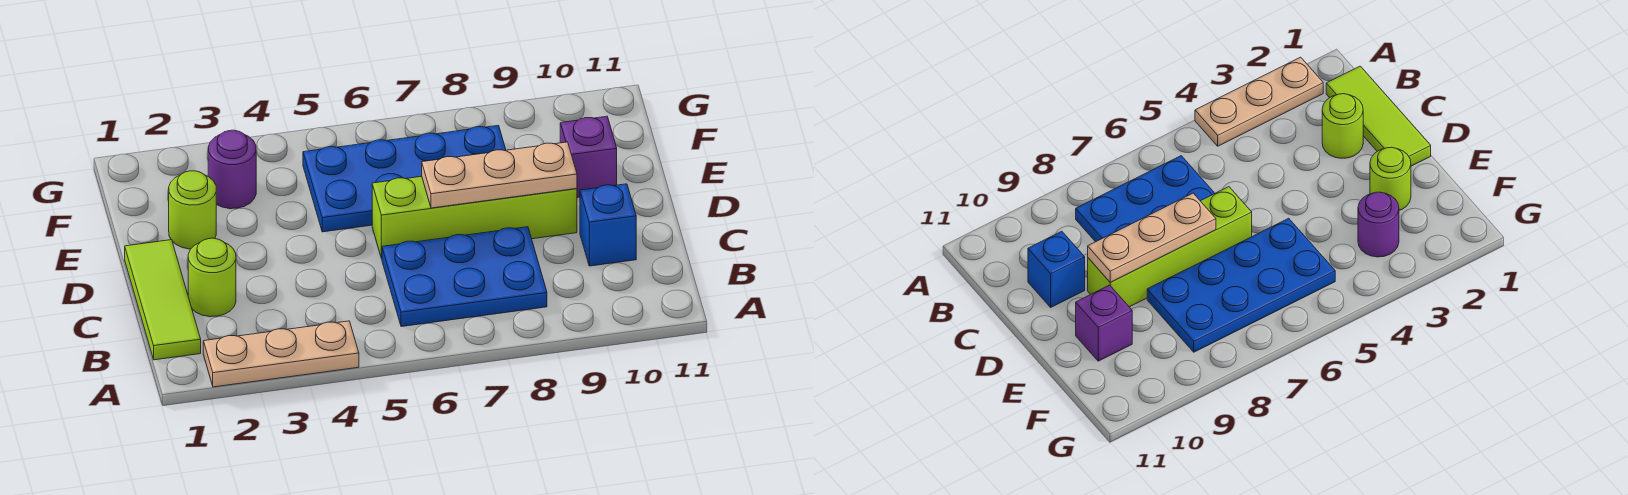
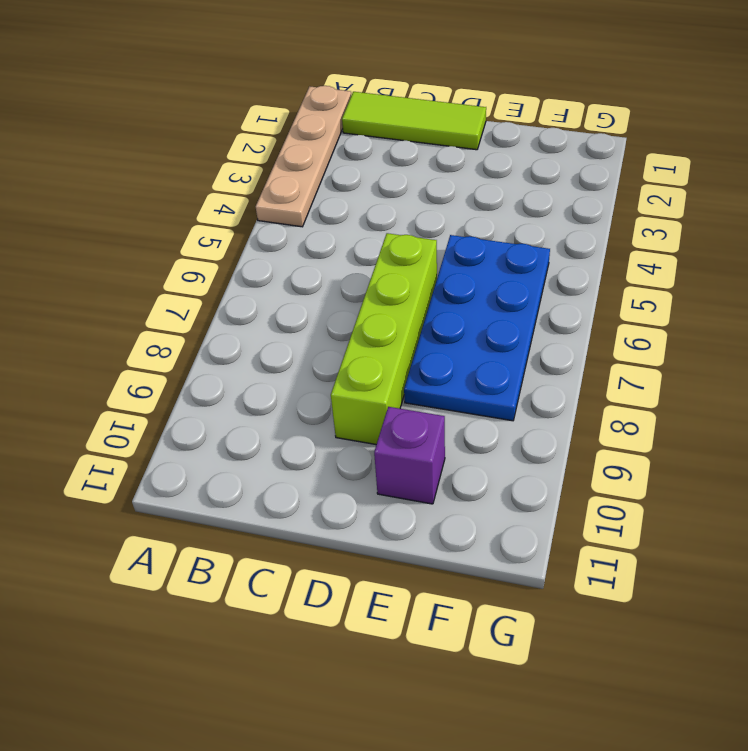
tan plate A1:A4 level 1 -> tan plate A2:A4 level 1
none -> blue plate B6:C8 level 1
none -> lime round brick C2 level 1

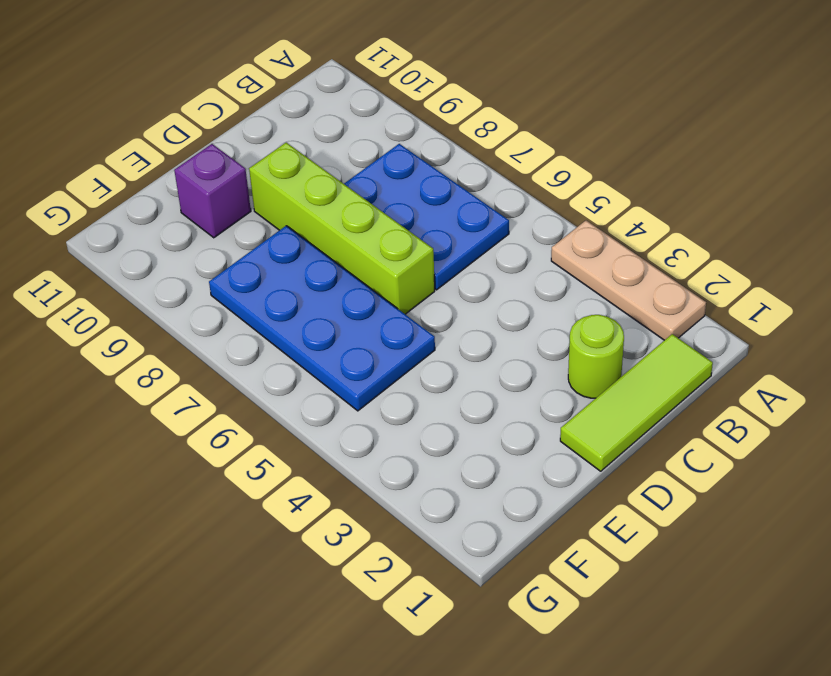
none -> blue brick C10 level 1
none -> lime round brick E2 level 1

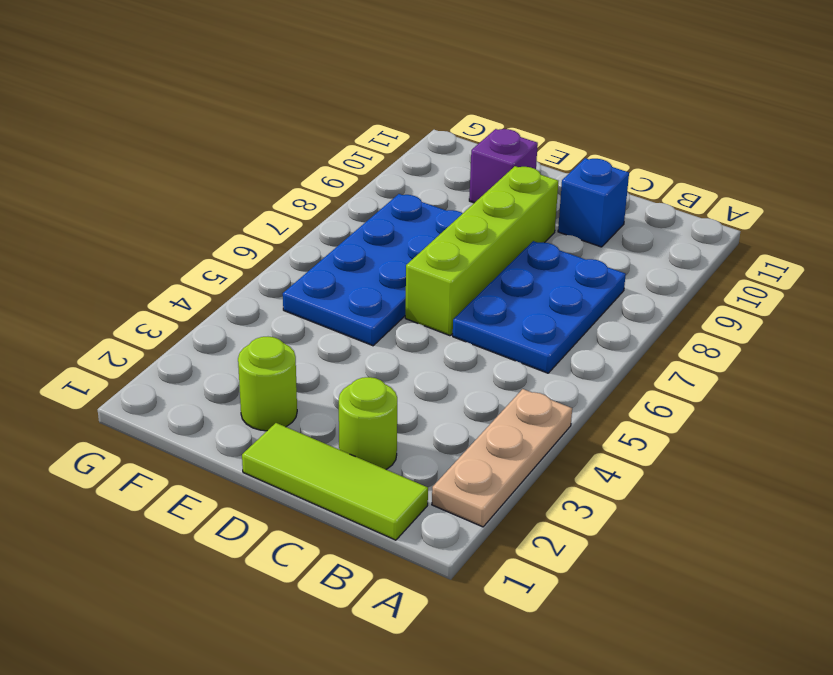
none -> purple round brick F3 level 1
none -> tan plate D7:D9 level 2

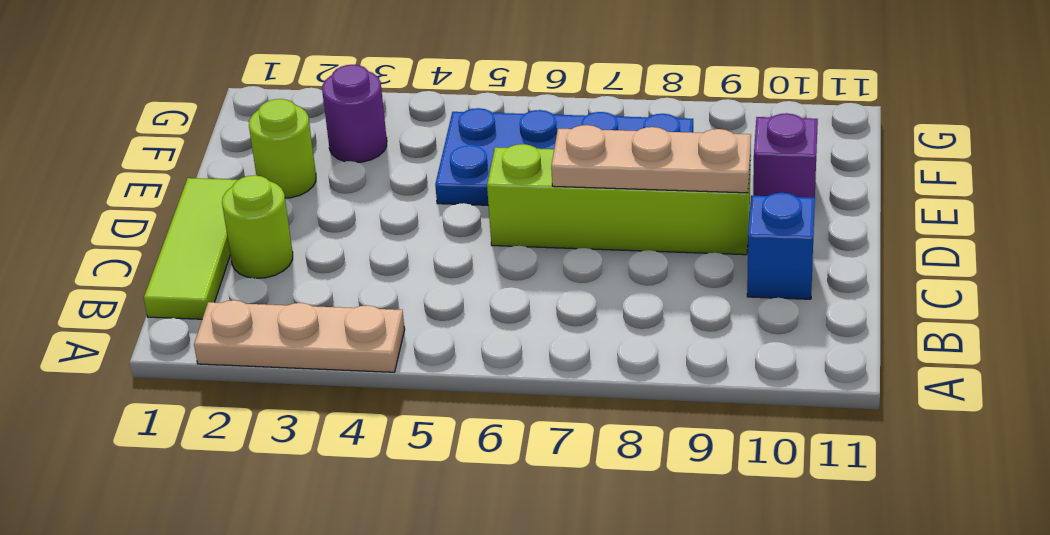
none -> blue plate B6:C8 level 1

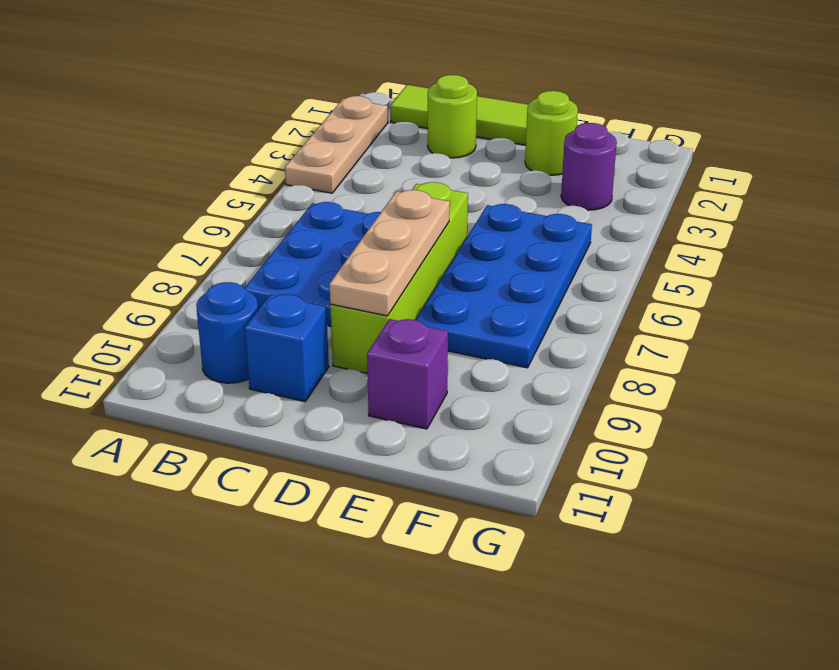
blue round brick B10 level 1 -> none

